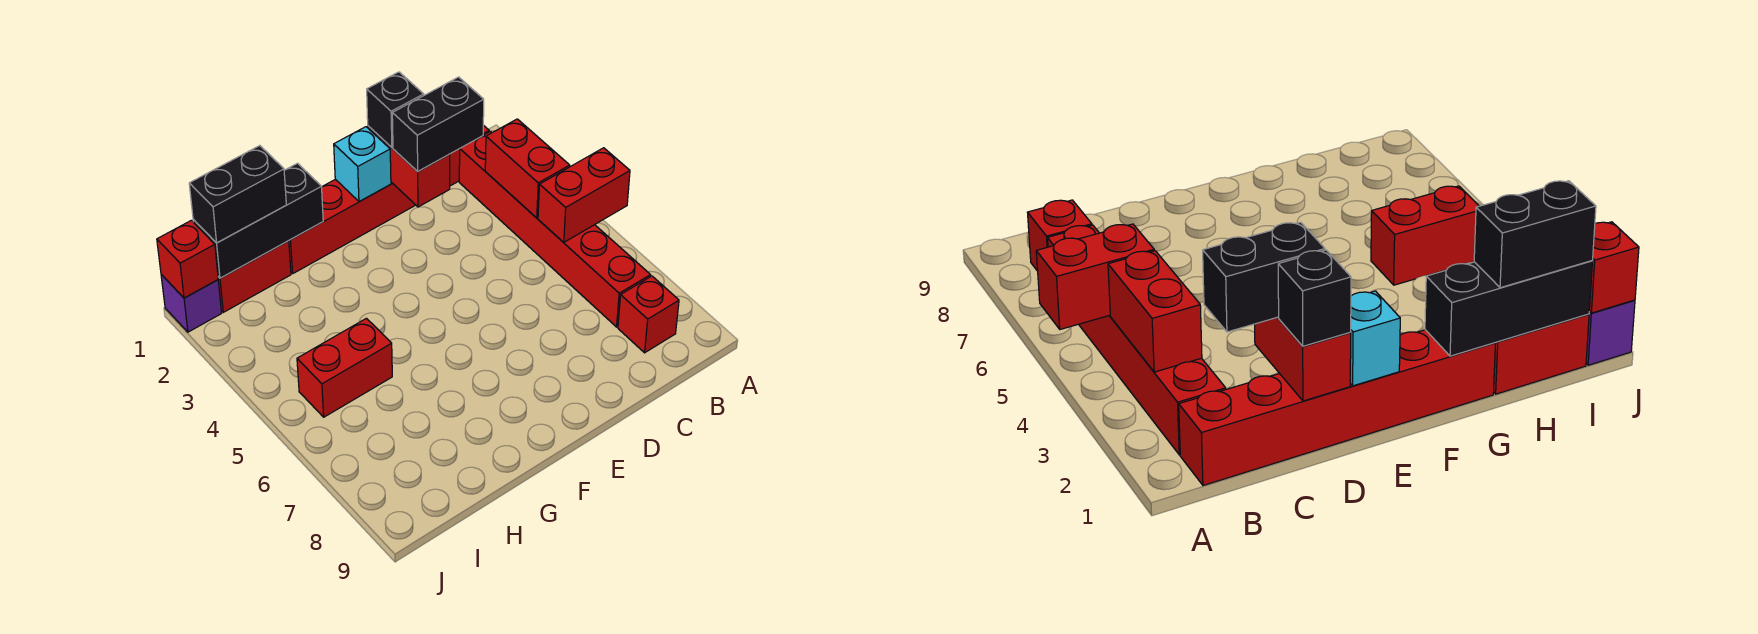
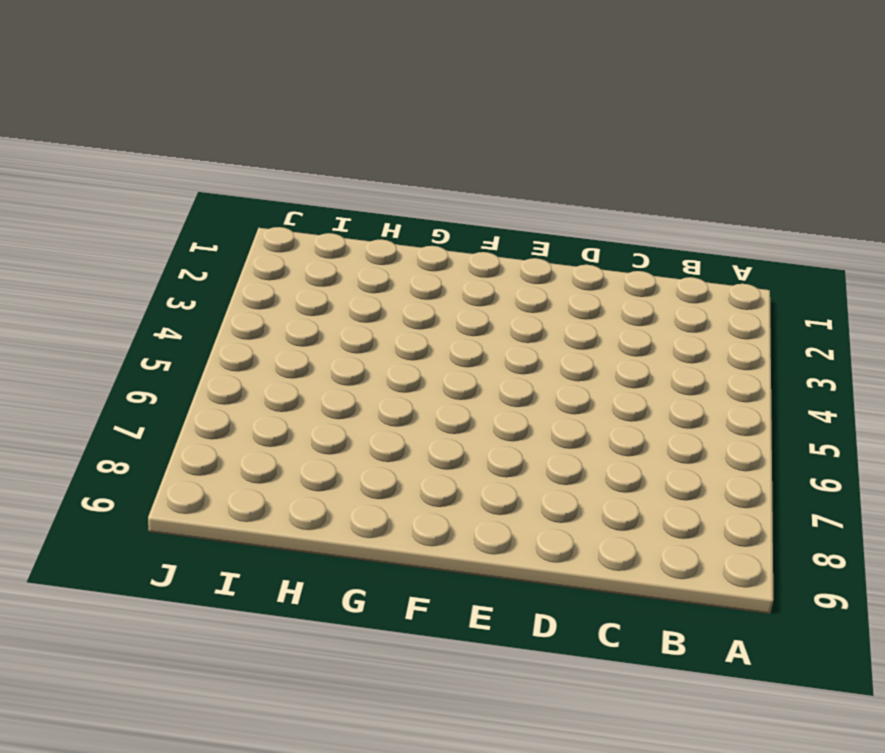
none -> red brick B1:G1 level 1
none -> red brick B2:B7 level 1
none -> red brick B8 level 1

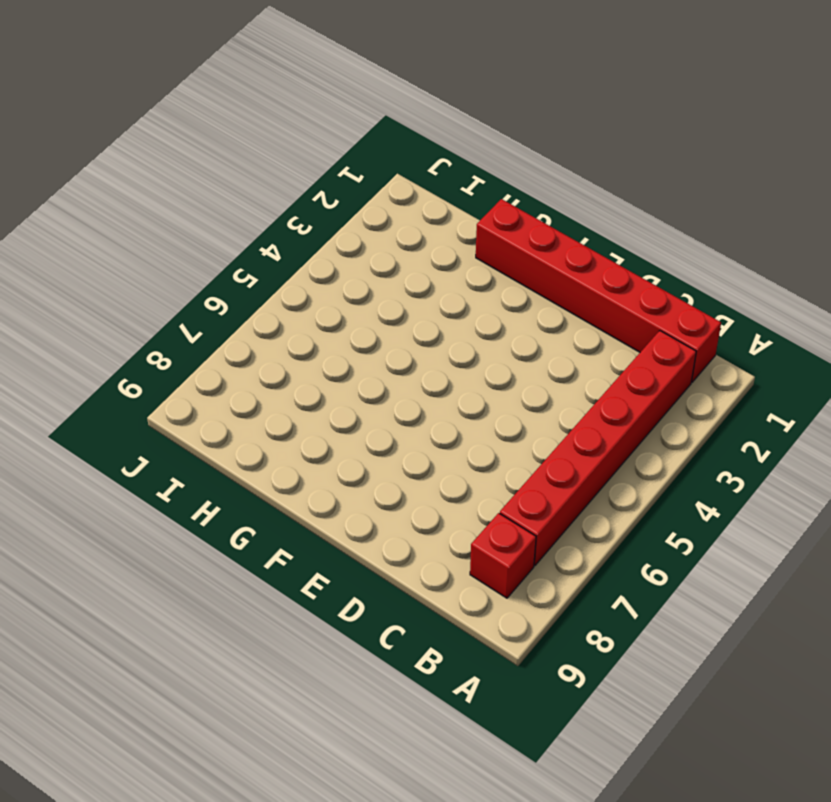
none -> red brick H1:I1 level 1
none -> red brick H5:I5 level 1
none -> purple brick J1 level 1

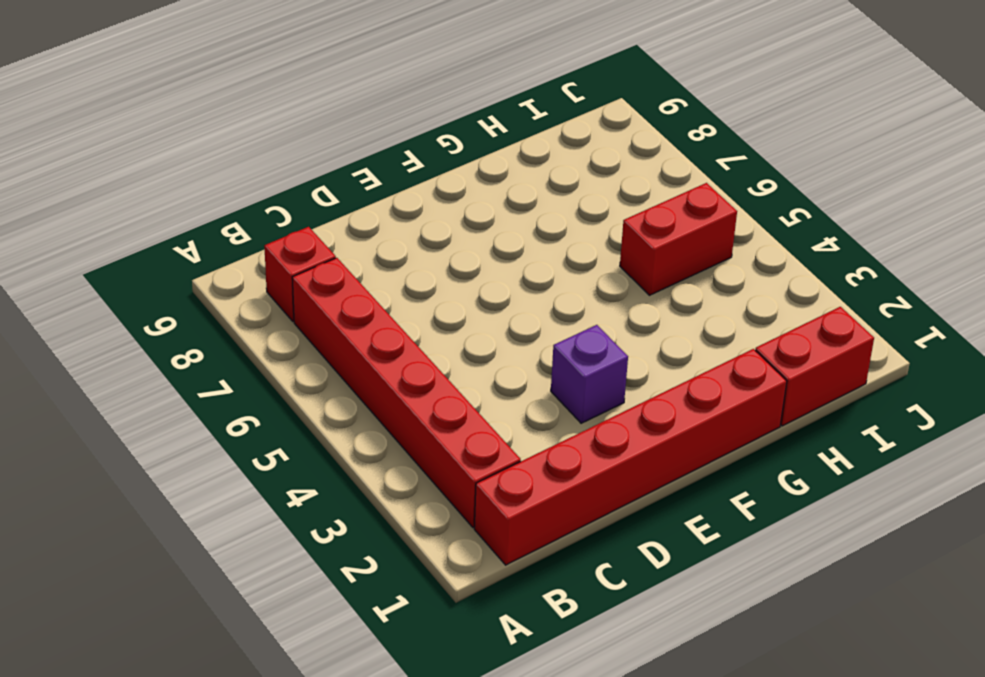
purple brick E3 level 1 -> purple brick J1 level 1
none -> red brick A5:B5 level 2
none -> red brick B3:B4 level 2
none -> red brick D1:D2 level 2

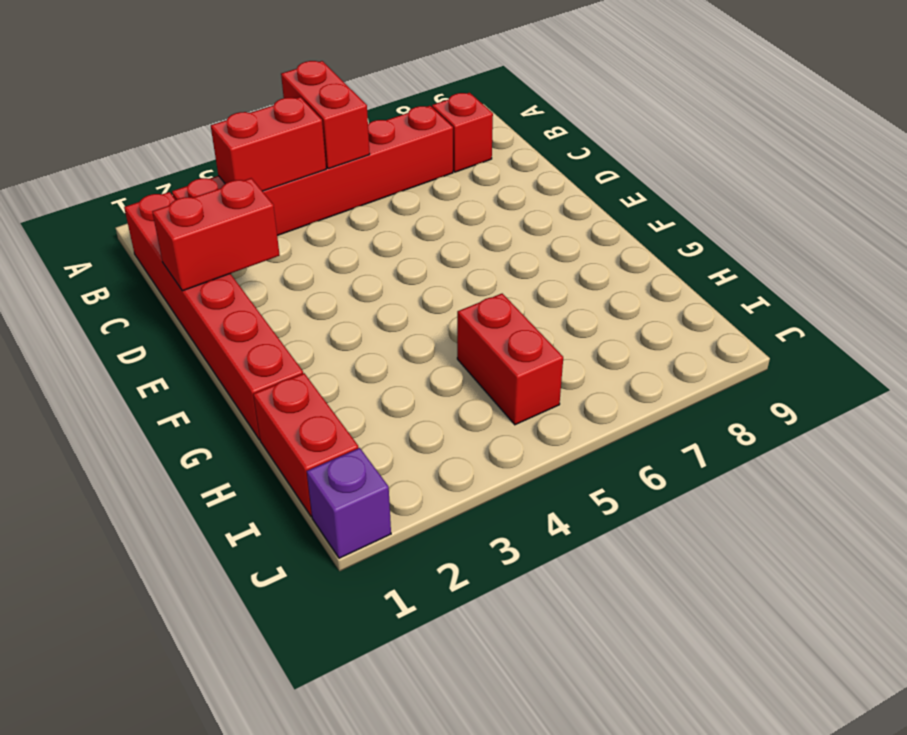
none -> cyan brick E1 level 2
none -> black brick G1:I1 level 2
none -> red brick J1 level 2

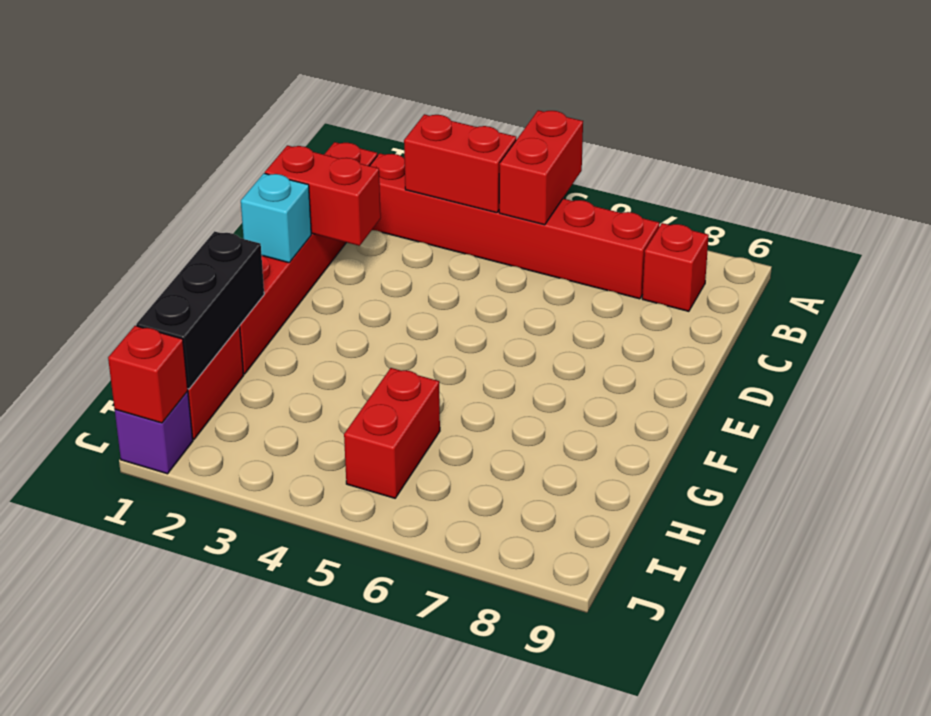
none -> black brick C2:D2 level 3
none -> black brick D1 level 3
none -> black brick H1:I1 level 3

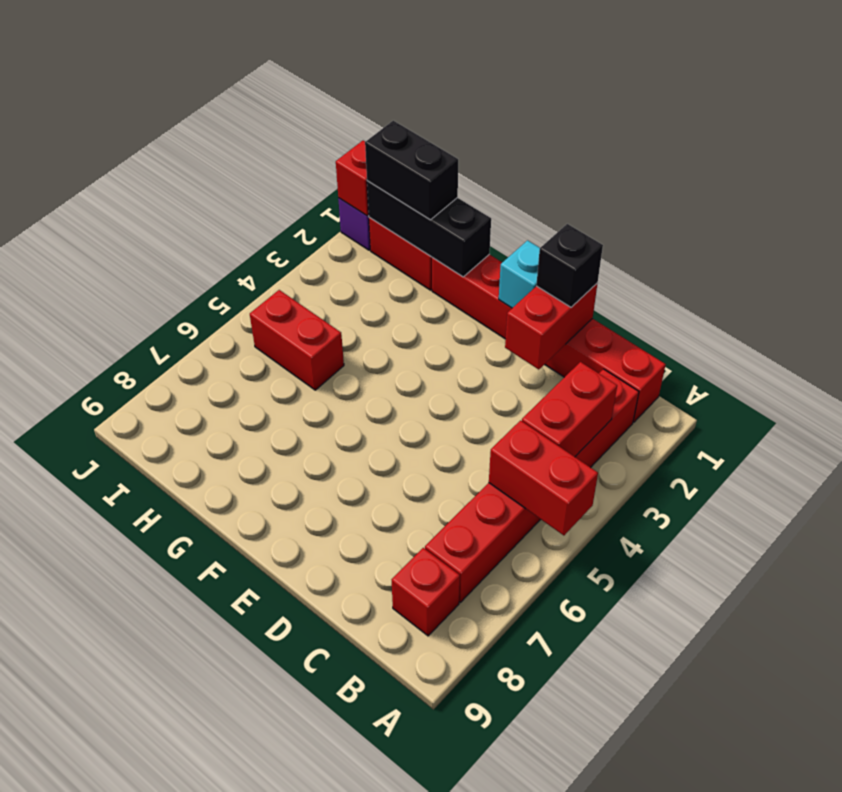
none -> black brick C2:D2 level 3

